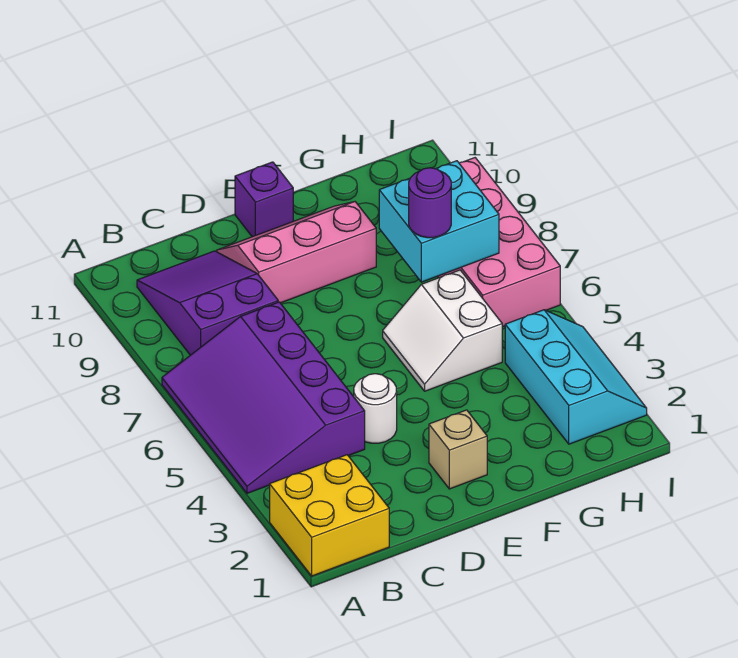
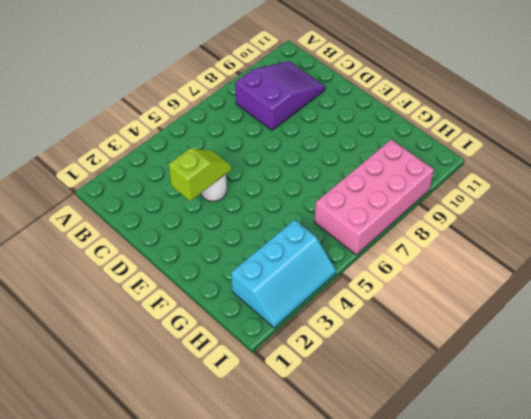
lime slope D3:D4 level 2 top 3 -> none
none -> yellow brick A1:B2 level 1
none -> purple slope A4:C7 level 1 top C
none -> pink slope D9:F10 level 1 top 9

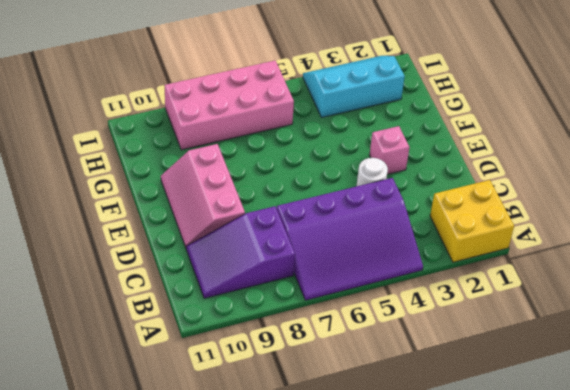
pink brick E3 level 1 -> none
none -> tan brick E2 level 1
none -> purple brick E11 level 1
none -> white slope F5:G6 level 1 top G

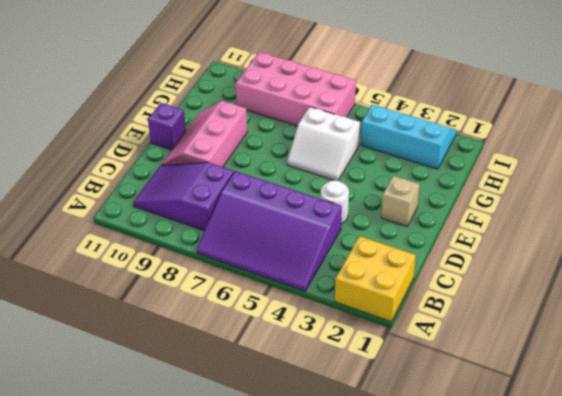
none -> cyan brick G7:H8 level 2
none -> purple round brick G7 level 3

